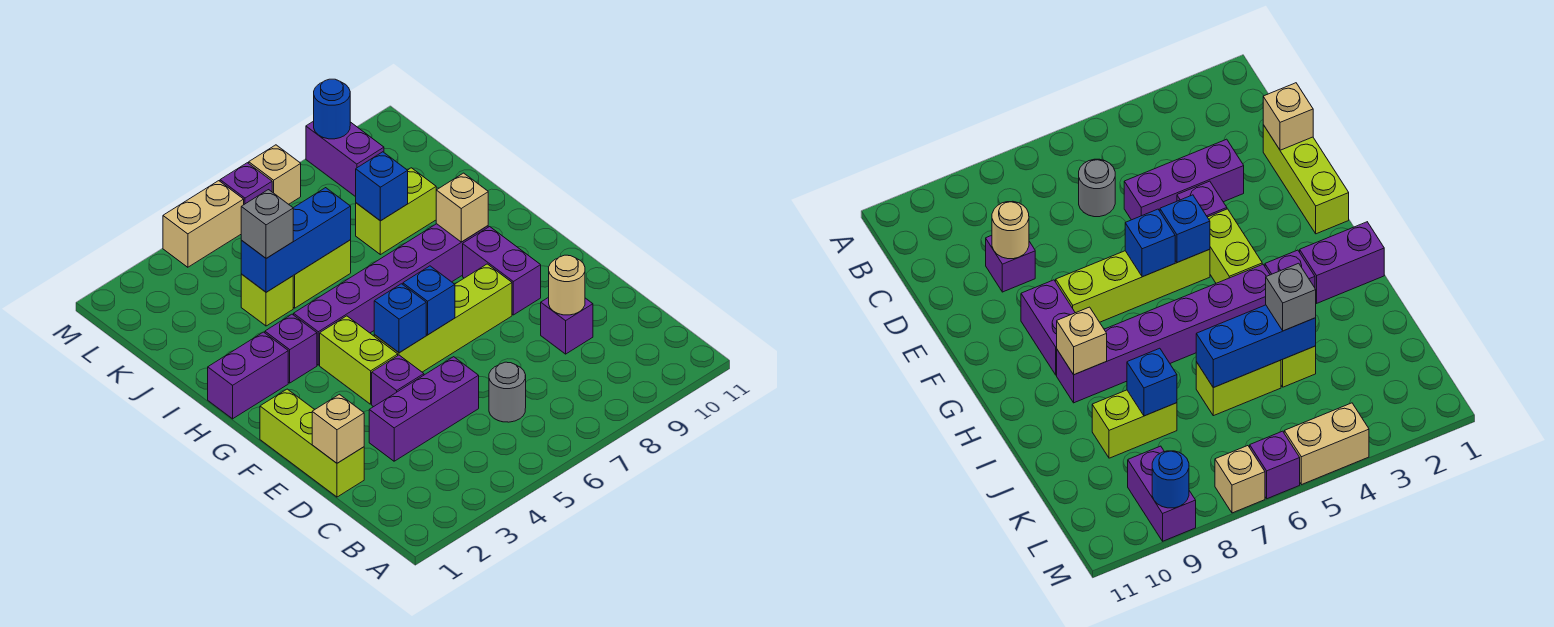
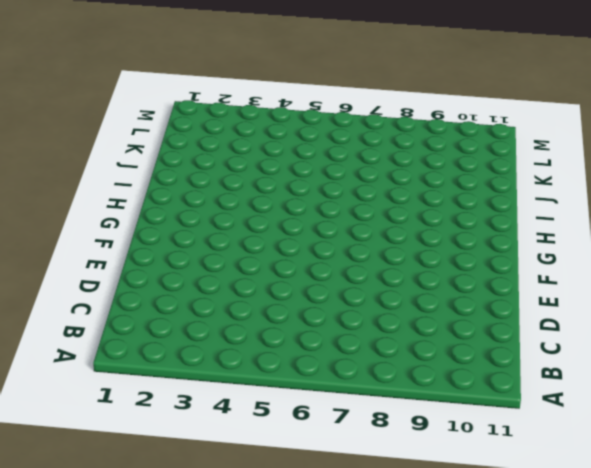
none -> grey round brick C6 level 1
none -> lime brick D1:F1 level 1
none -> purple brick D3:D5 level 1

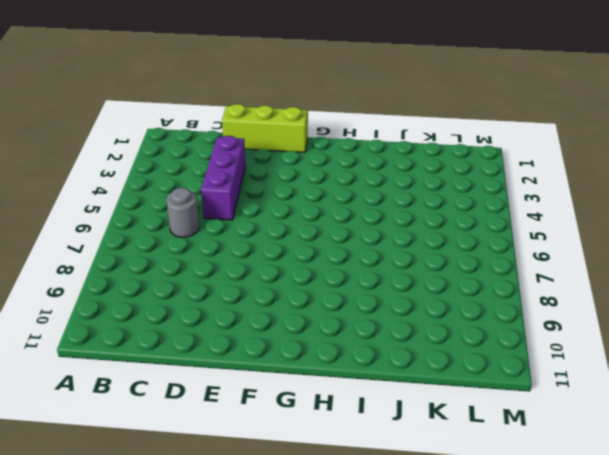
none -> purple brick D9 level 1
none -> purple brick E4 level 1
none -> lime brick F4:G4 level 1

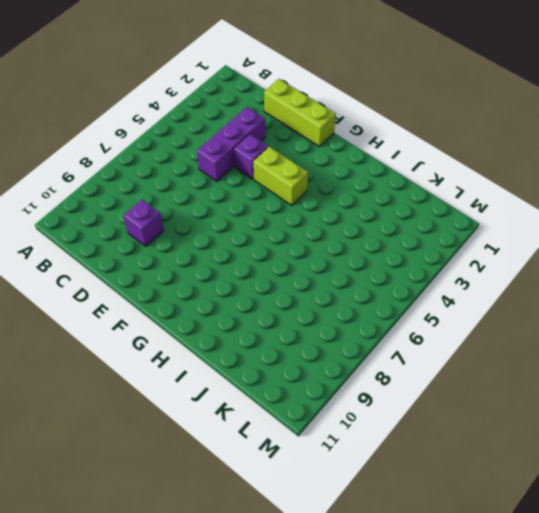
none -> grey round brick C6 level 1
none -> lime brick F5:F8 level 1
none -> purple brick F9:G9 level 1

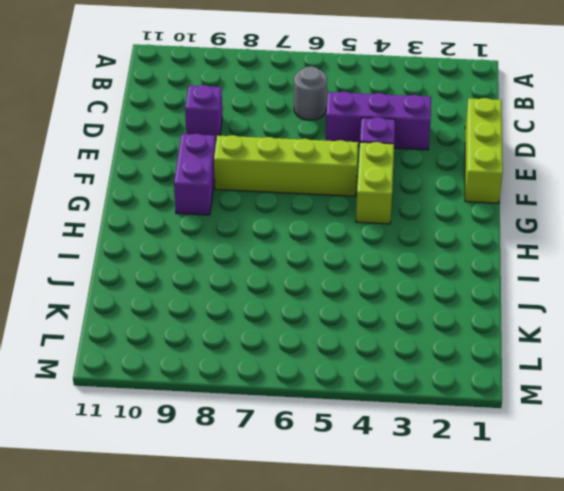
none -> purple brick H1:H2 level 1
none -> purple brick H3 level 1
none -> purple brick H4:H9 level 1

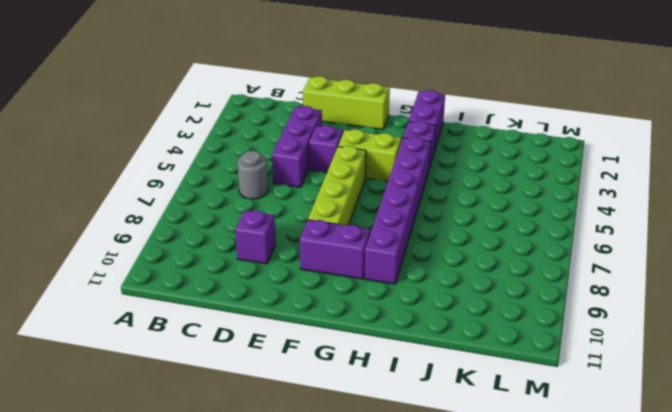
none -> lime brick J4 level 1
none -> lime brick J5:J6 level 1
none -> lime brick J8:J9 level 1

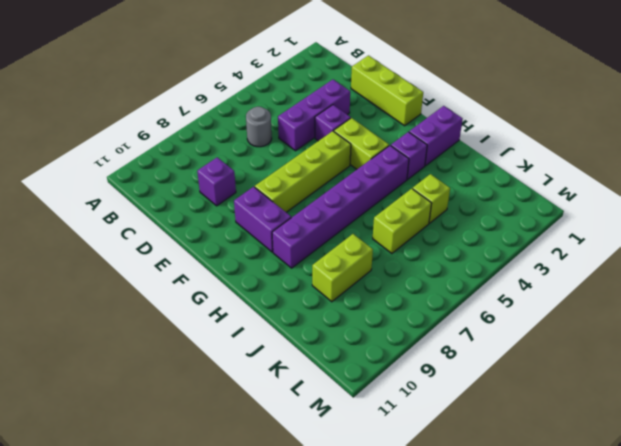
none -> purple brick L9:M9 level 1
none -> tan brick M4:M5 level 1
none -> purple brick M6 level 1

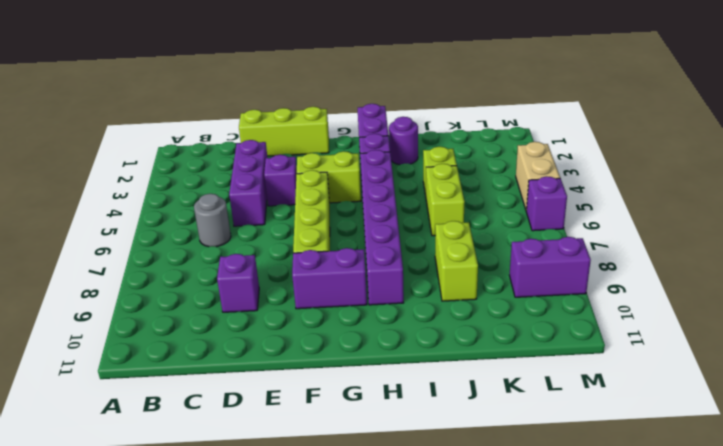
purple round brick I2 level 1 -> none
none -> tan brick M7 level 1
none -> tan brick D1 level 2
none -> tan round brick D9 level 2

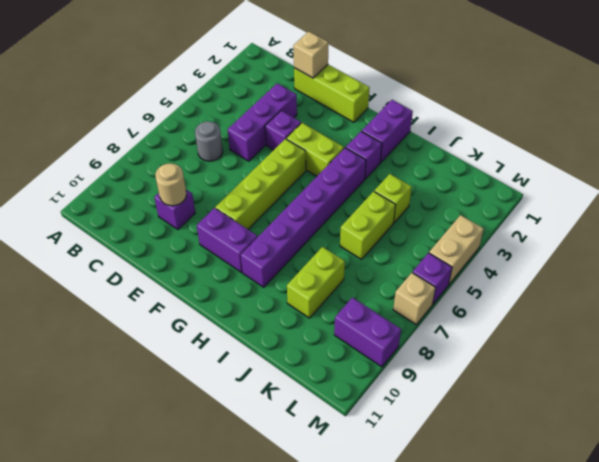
none -> blue brick F5 level 2
none -> blue brick F6 level 2
none -> tan brick H9 level 2

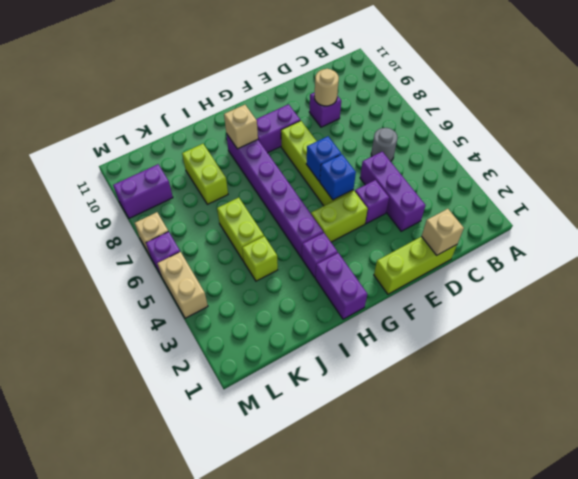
none -> blue brick J4:J6 level 2
none -> blue brick J8 level 2
none -> blue round brick M9 level 2

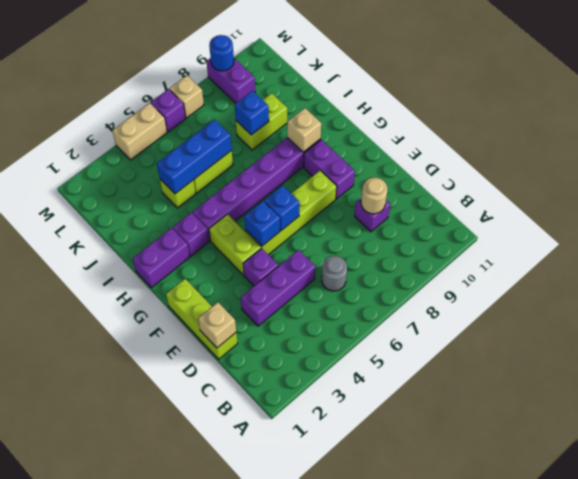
none -> grey brick J4 level 3

